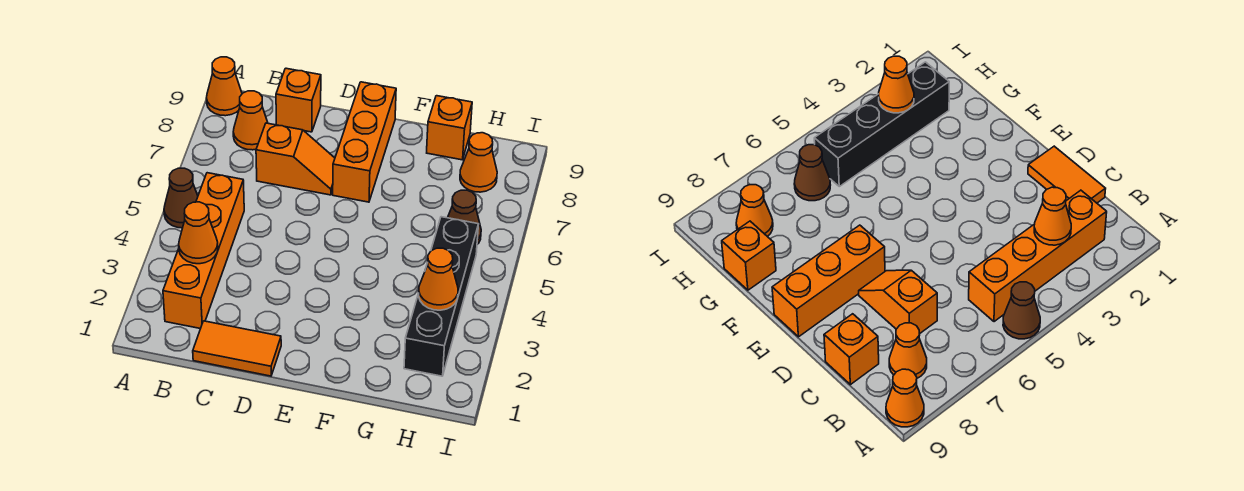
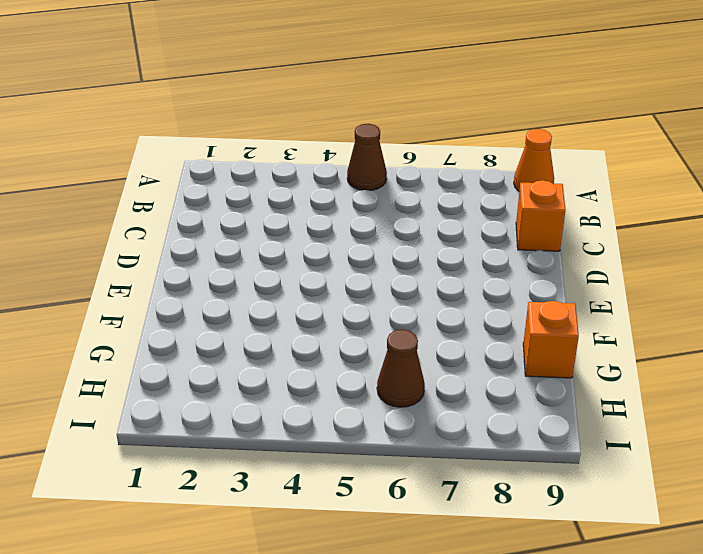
none -> orange brick B2:B5 level 1
none -> orange cone B8 level 1
none -> orange tile C1:D1 level 1

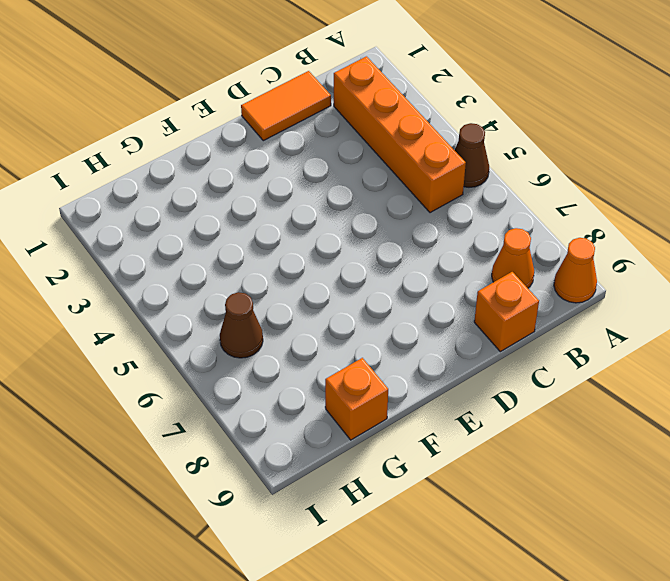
none -> orange slope C7:D7 level 1 top C
none -> orange brick E7:E9 level 1
none -> black brick H2:H5 level 1

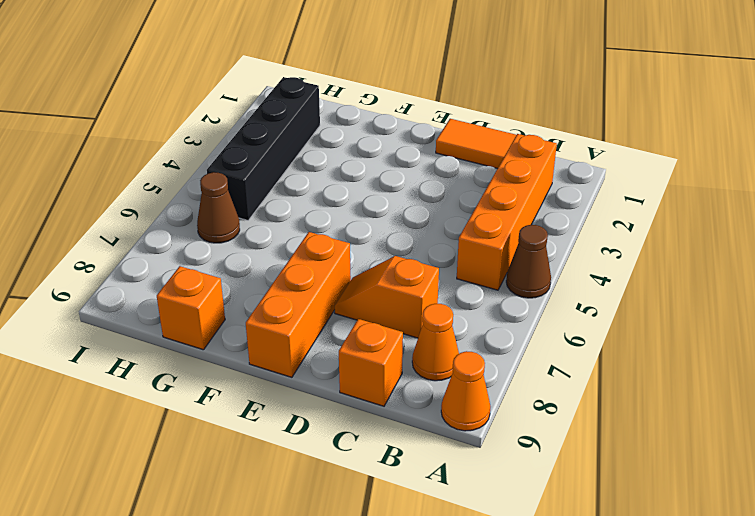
none -> orange cone H8 level 1
none -> orange cone B3 level 2
none -> orange cone H3 level 2

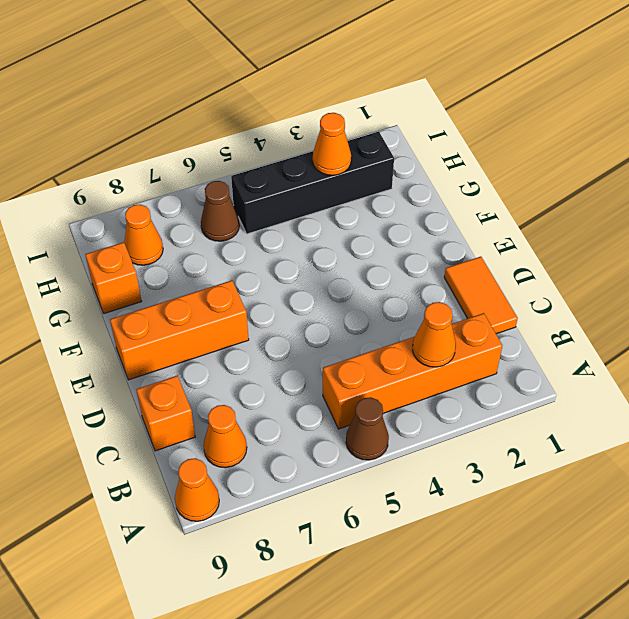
none -> orange slope C7:D7 level 1 top C

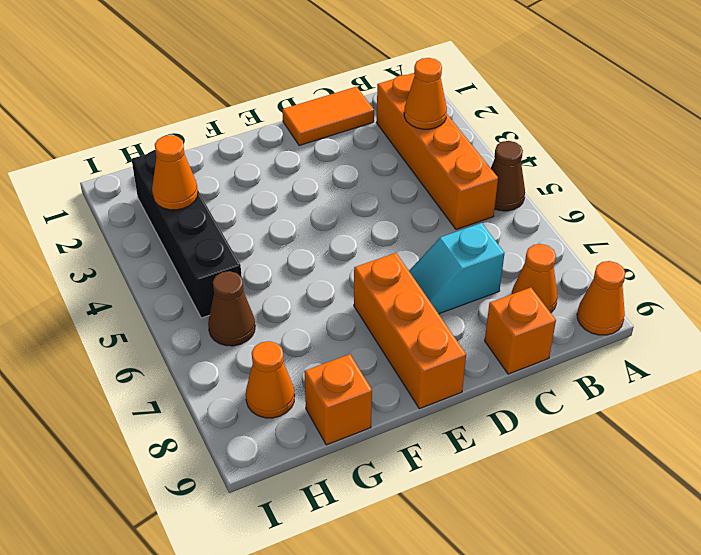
cyan slope C7:D7 level 1 top C -> orange slope C7:D7 level 1 top C

